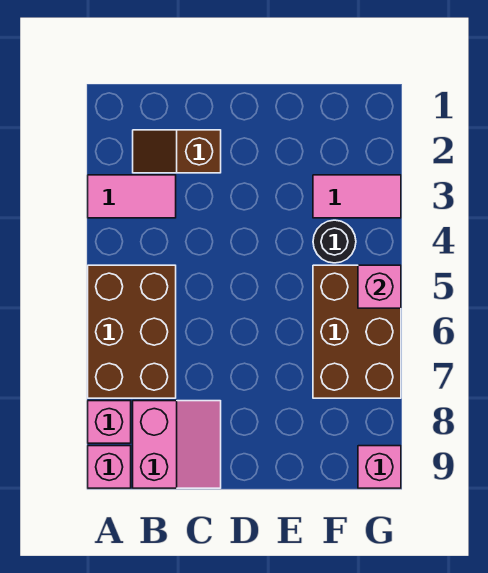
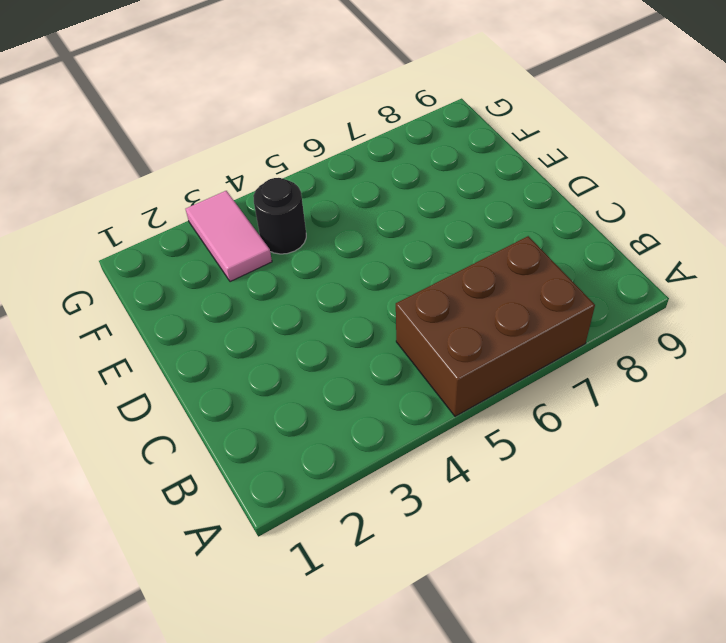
none -> pink tile A3:B3 level 1
none -> pink brick A8 level 1

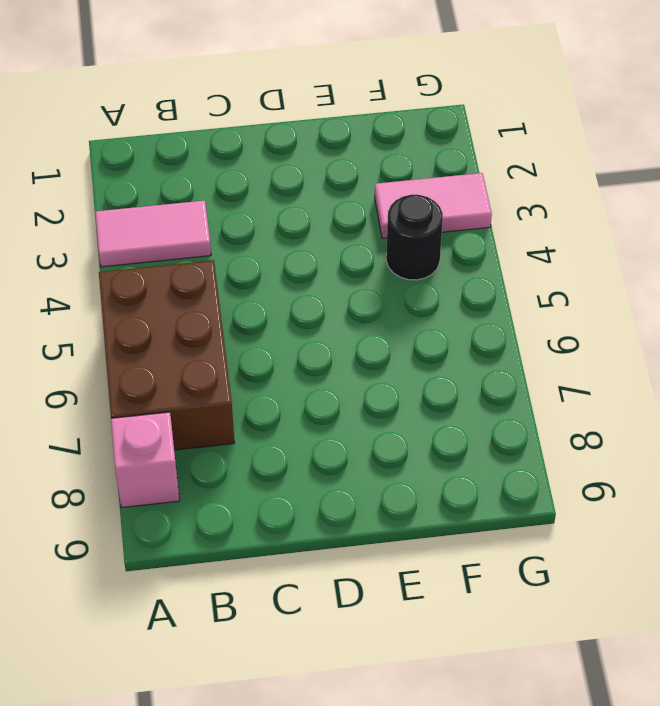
none -> pink brick A9 level 1
none -> brown slope B2:C2 level 1 top C

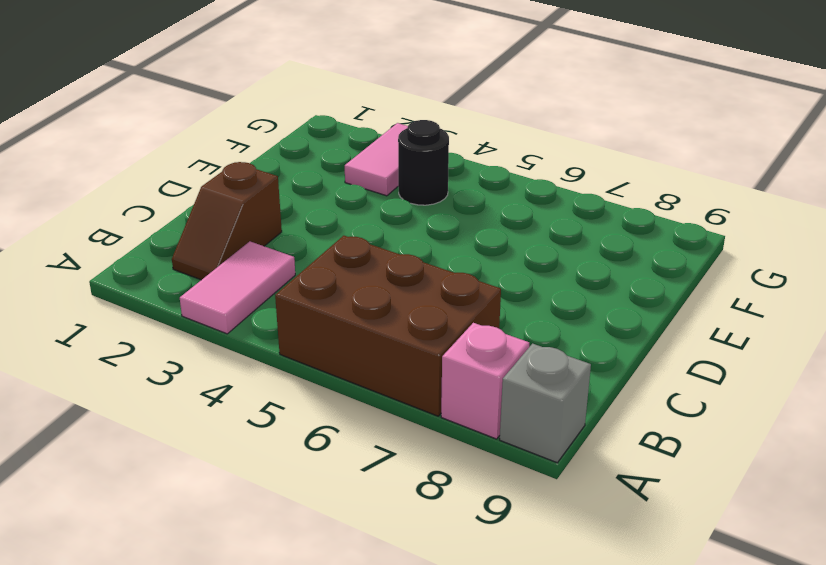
grey brick A9 level 1 -> pink brick A9 level 1
none -> pink slope B8:C9 level 1 top B
none -> brown brick F5:G7 level 1

